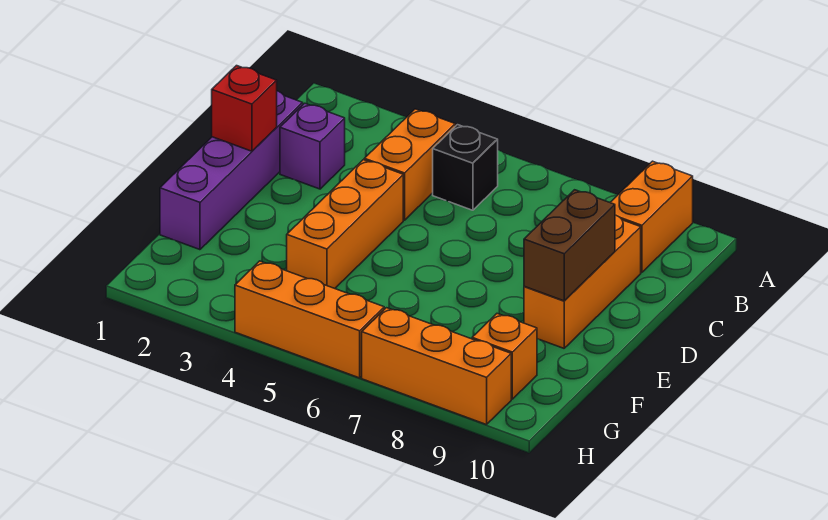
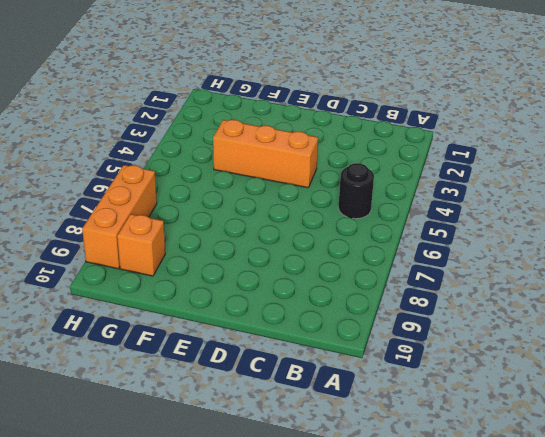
black round brick B5 level 1 -> black brick B5 level 1
none -> orange brick A9:B9 level 1
none -> orange brick B4:C4 level 1
none -> purple brick C1:F1 level 1

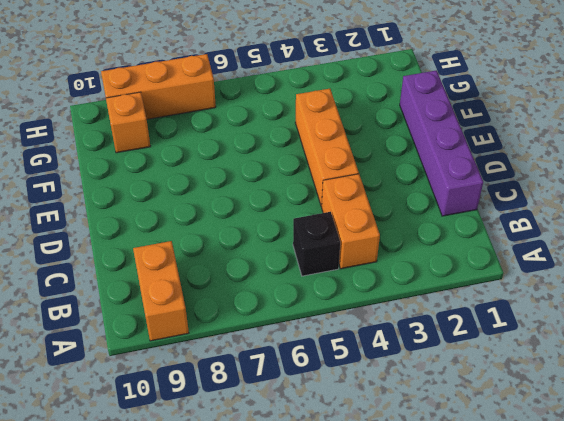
none -> purple brick C2 level 1
none -> orange brick C9:E9 level 1
none -> orange brick H4:H6 level 1

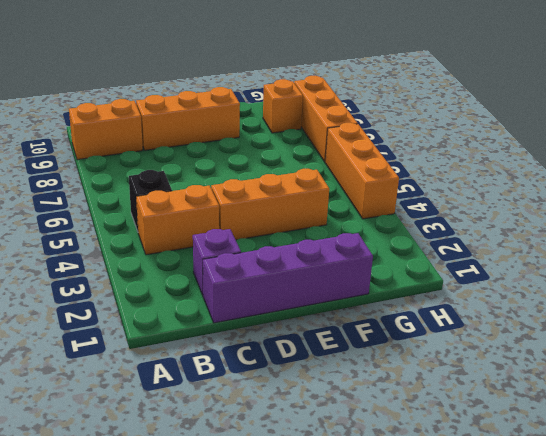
none -> red brick D1 level 2
none -> brown brick D9:E9 level 2

